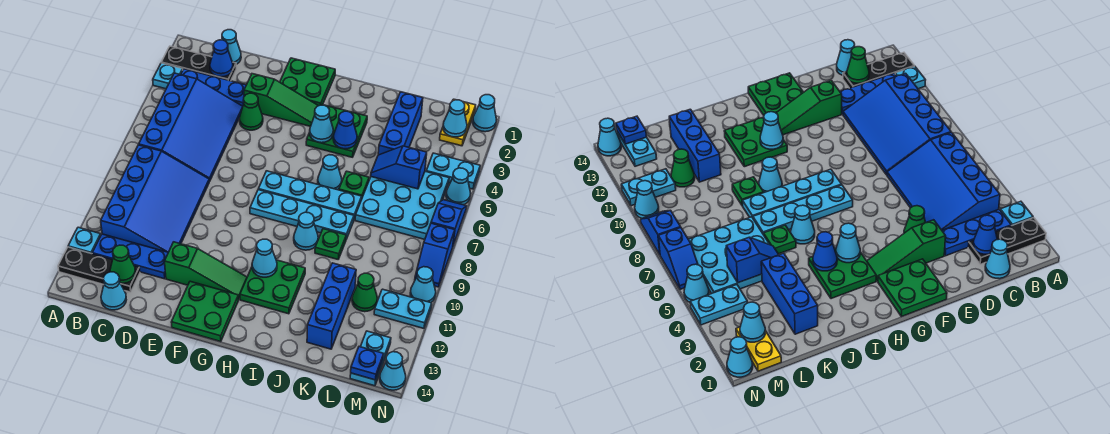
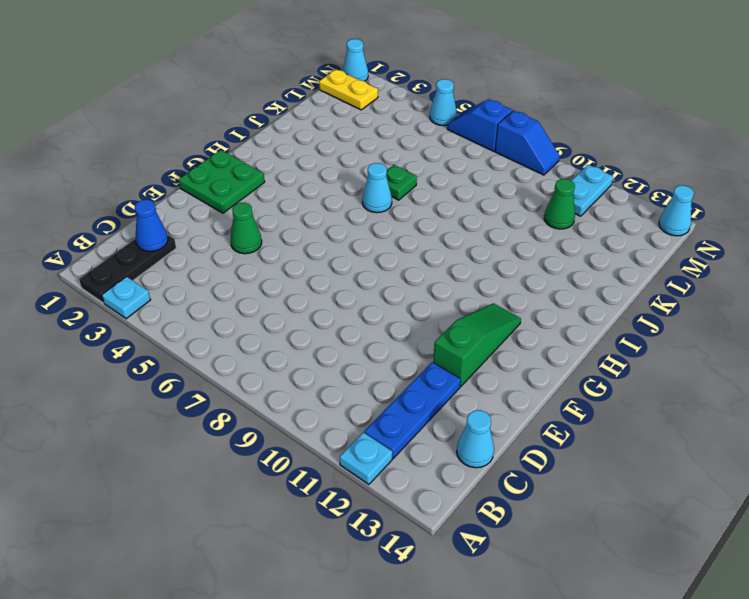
none -> black plate A13:C13 level 1
none -> blue plate B3:D3 level 1
none -> blue slope B4:D7 level 1 top B
none -> blue slope B8:D11 level 1 top B

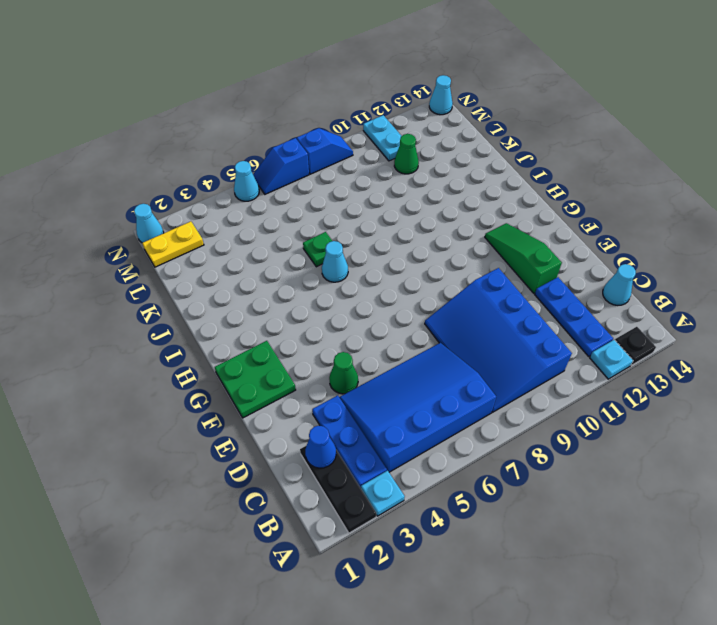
black plate A13 level 1 -> black plate A13:C13 level 1
blue slope B8:E10 level 1 top 10 -> blue slope B8:D11 level 1 top B
none -> cyan cone C1 level 1
none -> green slope E3:G3 level 1 top E
none -> green plate F13:G14 level 1
none -> cyan plate G7:J7 level 1

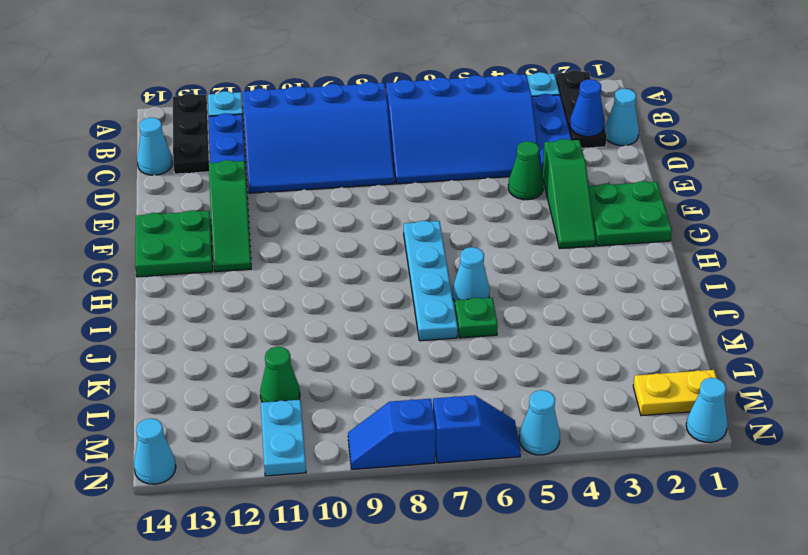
none -> cyan plate G8:J8 level 1
none -> green plate H3:I4 level 1
none -> green plate H11:I12 level 1
none -> cyan cone I9 level 1

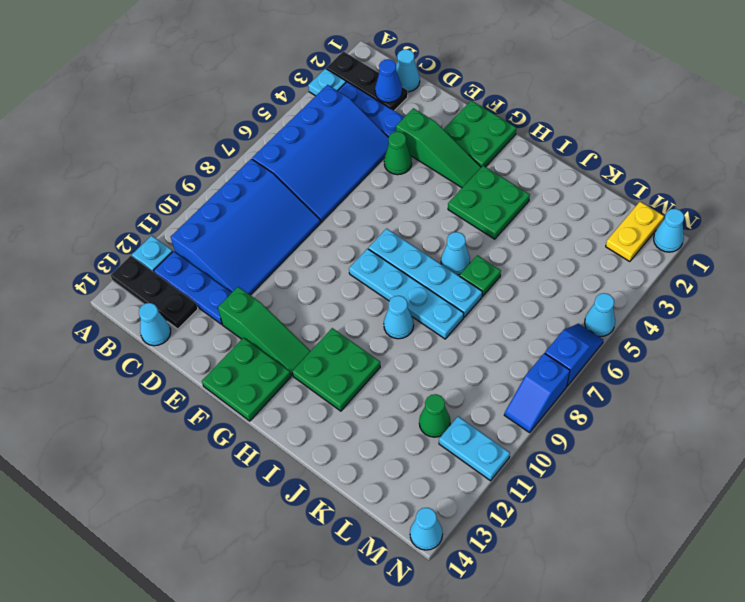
none -> green plate J9 level 1
none -> blue brick K2:K4 level 1
none -> cyan plate K5:M7 level 1
none -> blue brick K11:K13 level 1

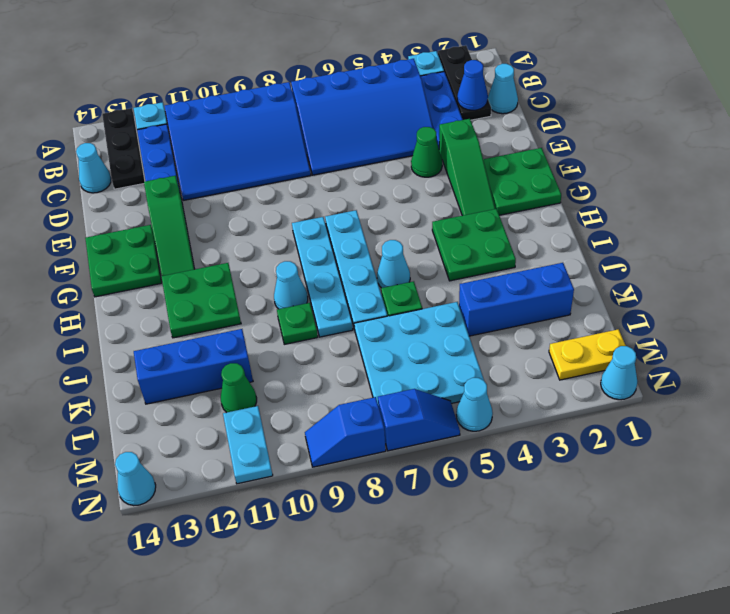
none -> cyan plate M4:N4 level 1
none -> cyan plate M13:M14 level 1
none -> cyan cone N10 level 1
none -> green cone C13 level 2

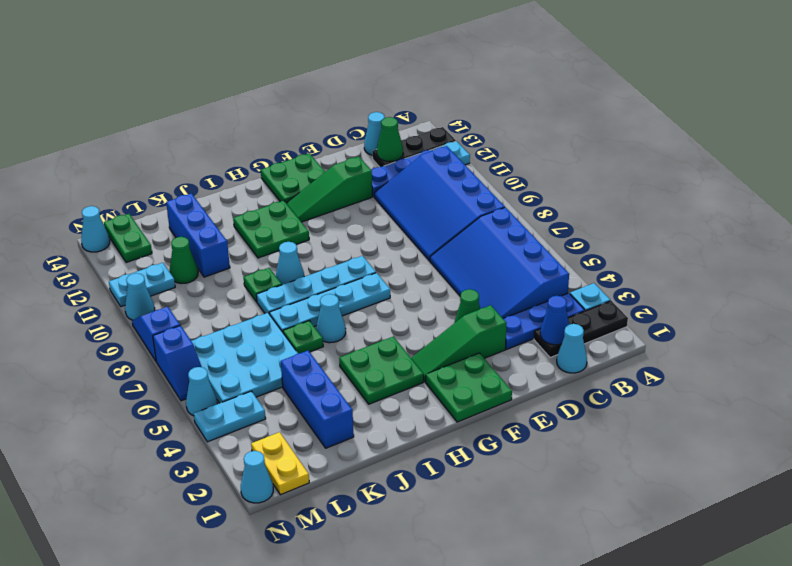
green plate M13:M14 level 1 -> cyan plate M13:M14 level 1
none -> cyan cone H4 level 2
none -> cyan cone H11 level 2
none -> blue cone I4 level 2
none -> blue slope K5:L5 level 2 top L

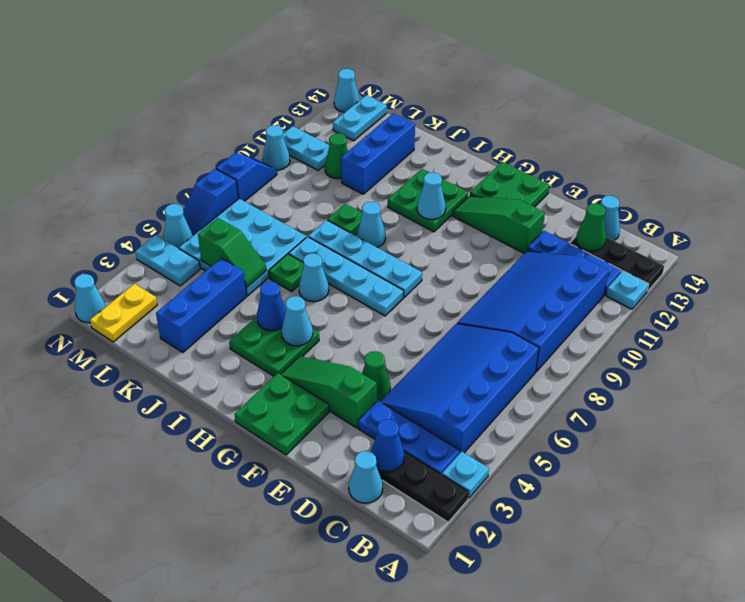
green slope K5:L5 level 2 top L -> blue slope K5:L5 level 2 top L
none -> cyan cone M2 level 2
none -> blue plate M14 level 2

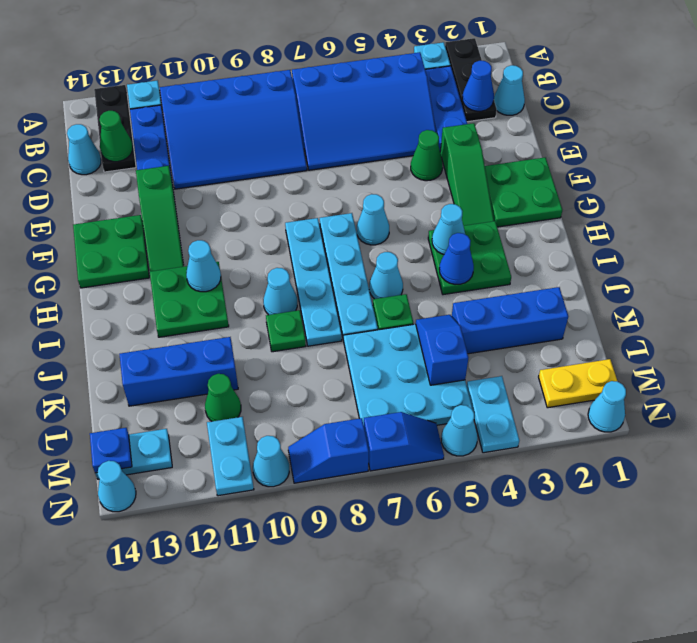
cyan cone G6 level 1 -> cyan cone M2 level 2

